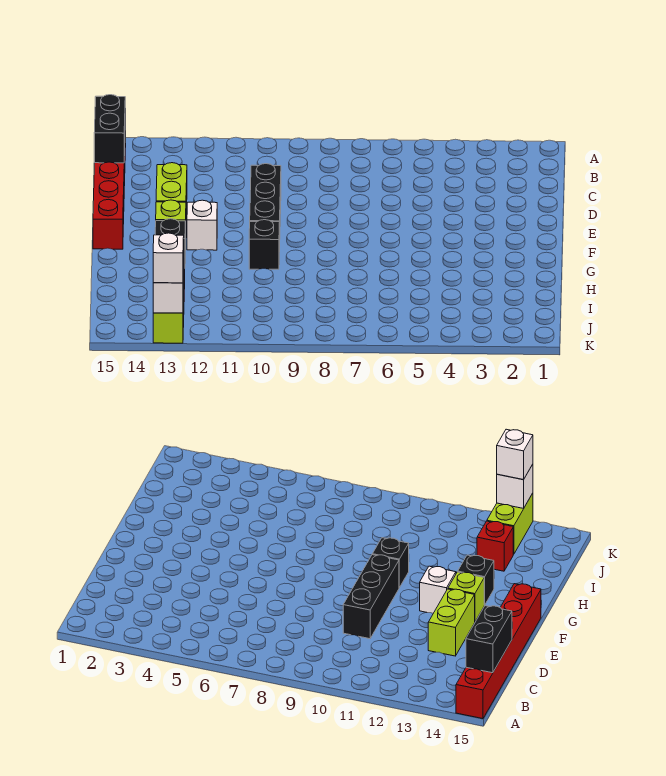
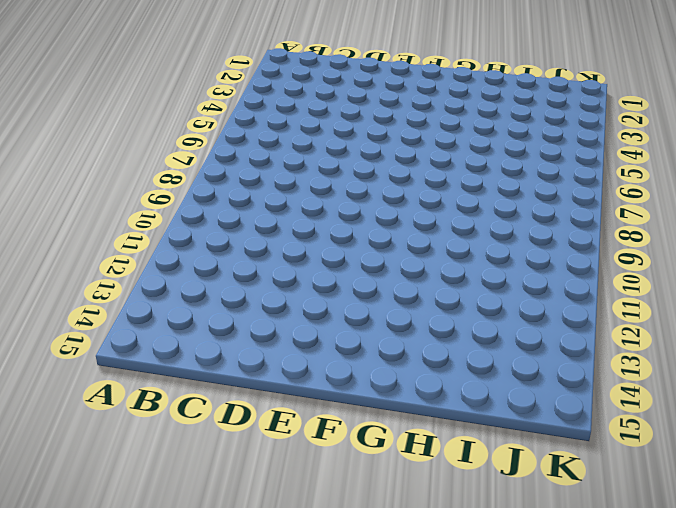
none -> red brick A15:F15 level 1
none -> black brick D10:F10 level 1
none -> lime brick D13:E13 level 1

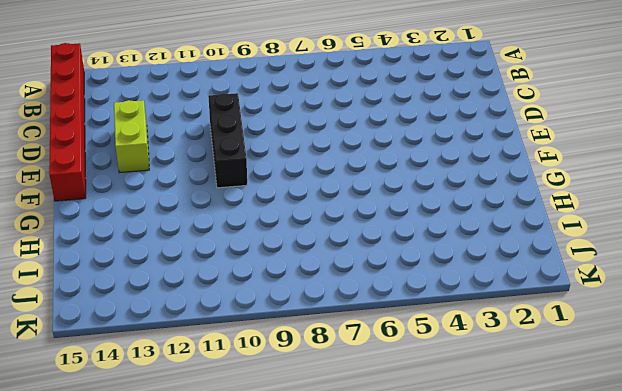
none -> white brick F12 level 1
none -> lime brick F13 level 1
none -> black brick G10 level 1

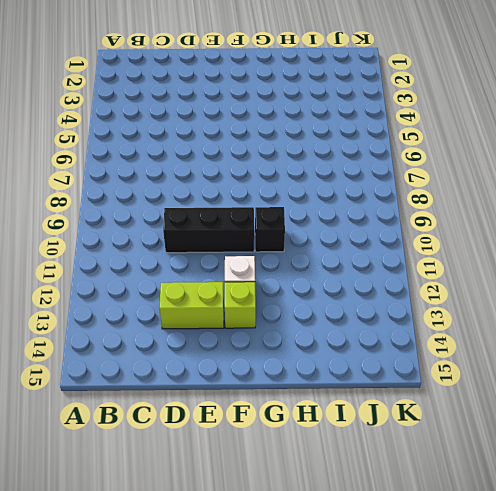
none -> red brick A15:F15 level 1
none -> black brick G13 level 1
none -> red brick I13 level 1

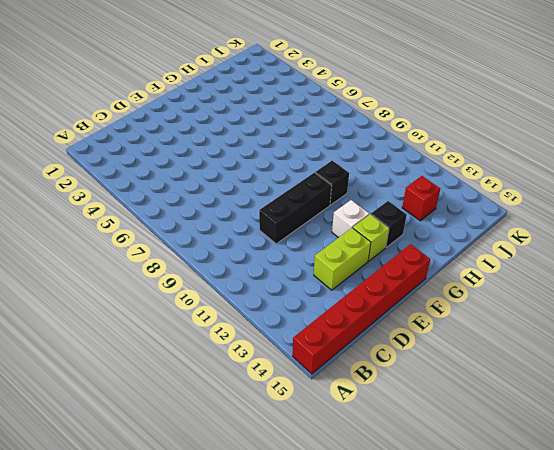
none -> lime brick J13:K13 level 1
none -> black brick B15:C15 level 2
none -> white brick K13 level 2

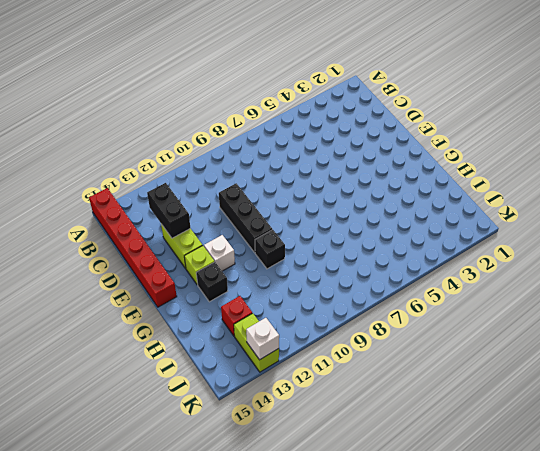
black brick C13:D13 level 2 -> black brick B15:C15 level 2
none -> white brick K13 level 3

